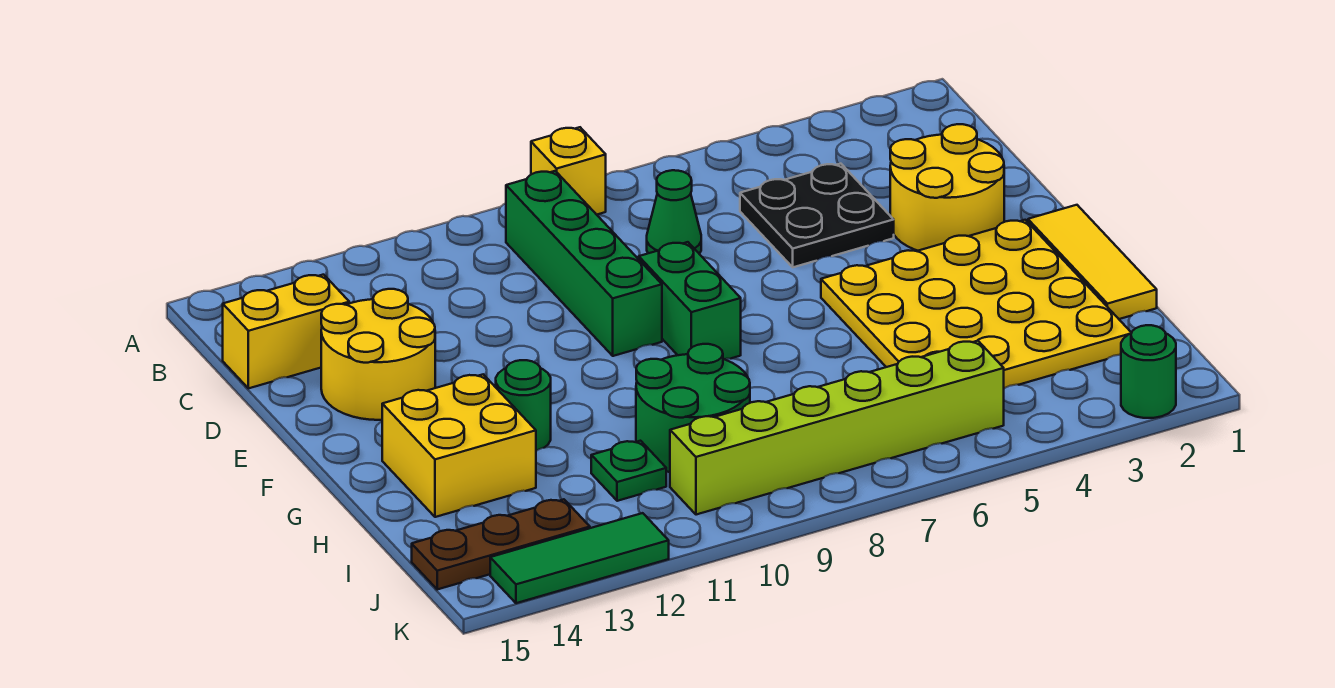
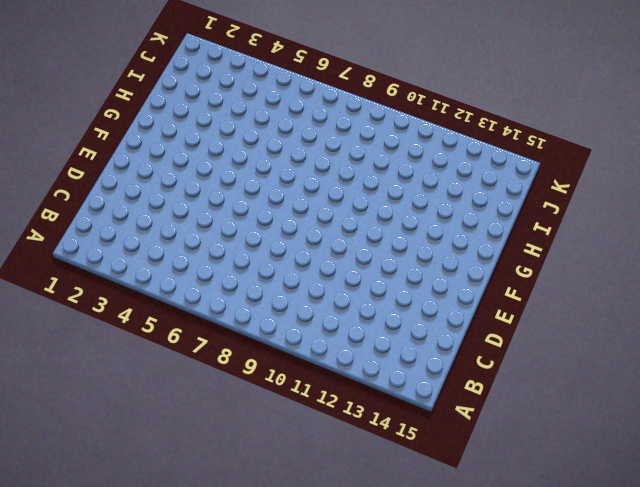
none -> yellow brick A8 level 1
none -> green brick B9:E9 level 1
none -> black plate C4:D5 level 1

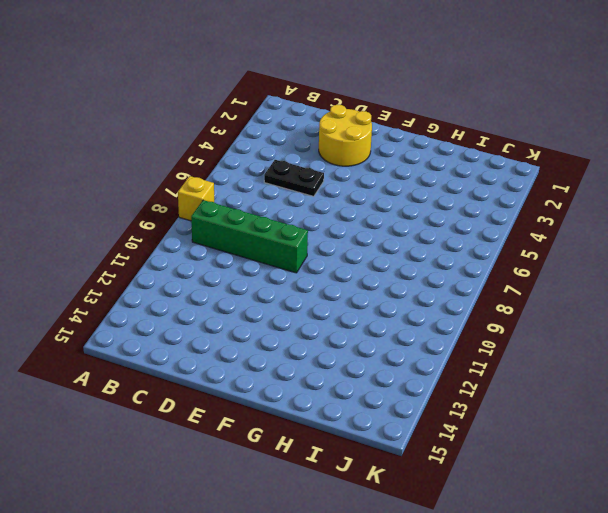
black plate C5:D5 level 1 -> black plate C4:D5 level 1
none -> green cone C7 level 1
none -> yellow brick C14:C15 level 1
none -> yellow round brick D13:E14 level 1

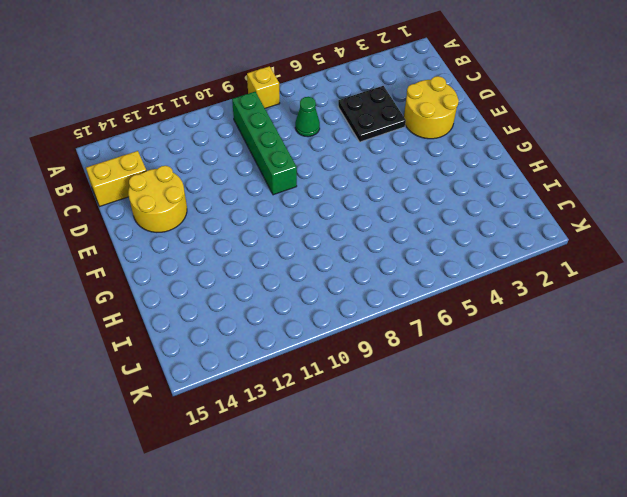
none -> green brick E8:F8 level 1
none -> yellow tile F1:H1 level 1
none -> yellow plate F2:I5 level 1

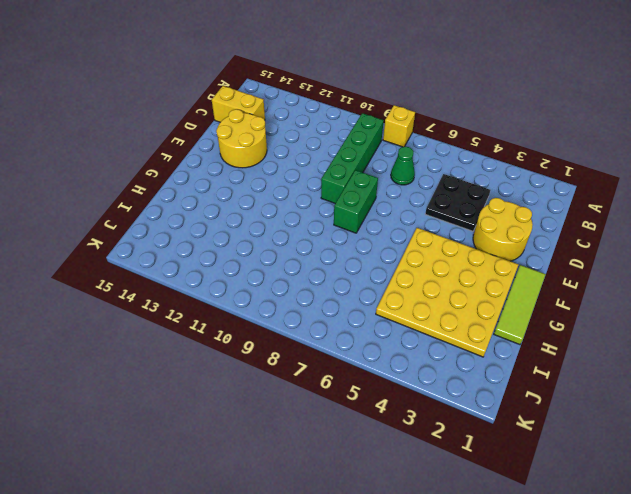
lime tile F1:H1 level 1 -> yellow tile F1:H1 level 1
none -> green round brick G12 level 1
none -> yellow brick G13:H14 level 1
none -> green round brick H9:I10 level 1

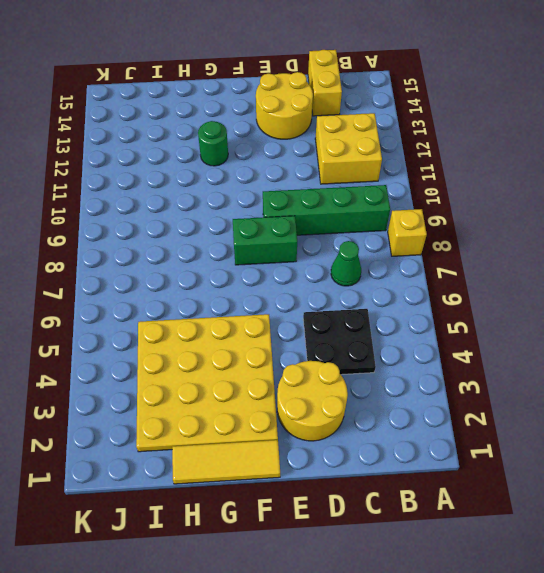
yellow brick B11:C12 level 1 -> yellow brick G13:H14 level 1
none -> green round brick H9:I10 level 1
none -> green plate I11 level 1
none -> lime brick J5:J10 level 1

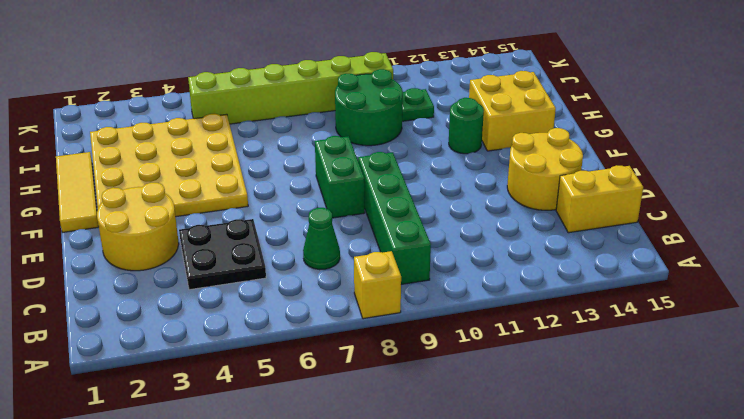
none -> brown plate J13:J15 level 1
none -> green round brick K2 level 1
none -> green tile K12:K14 level 1

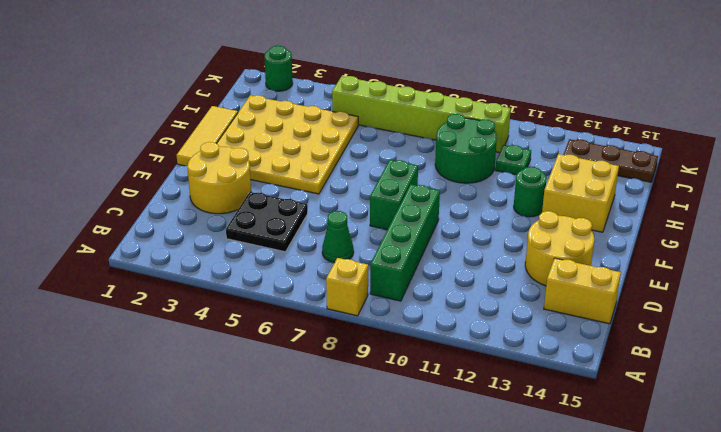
none -> green tile K12:K14 level 1

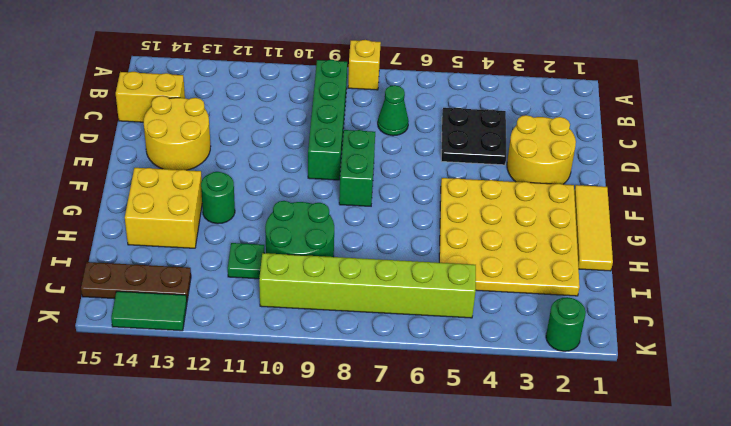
green tile K13:K14 level 1 -> green tile K12:K14 level 1

